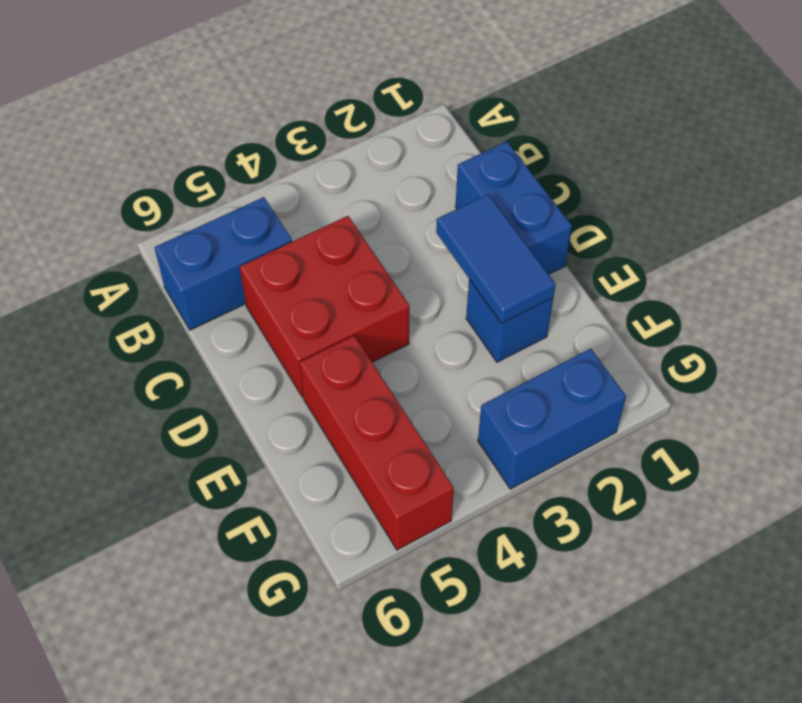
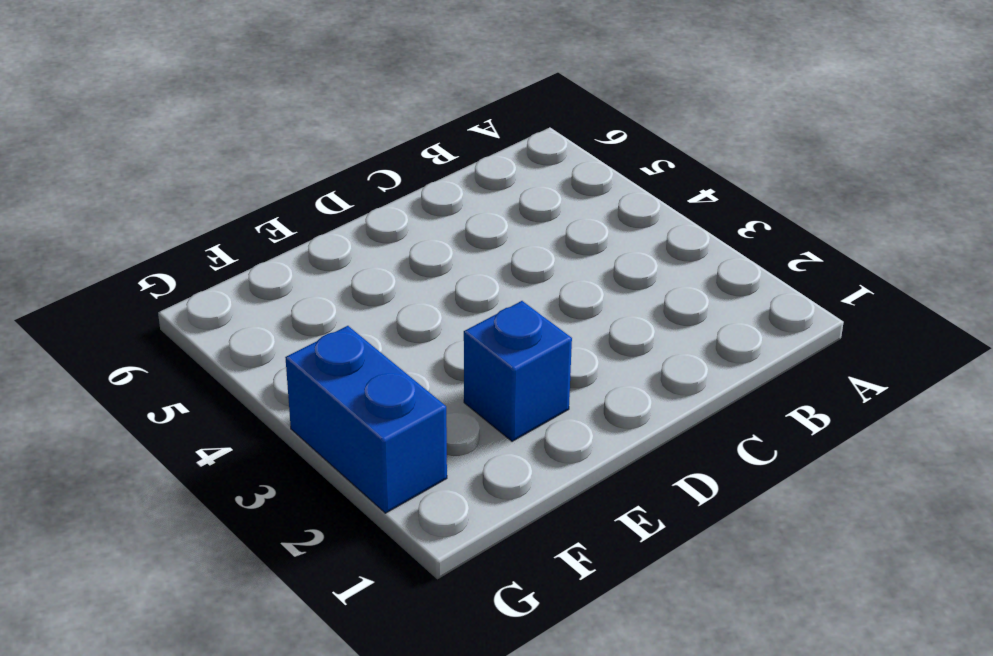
none -> blue brick B5:B6 level 1
none -> blue brick C1:D1 level 1

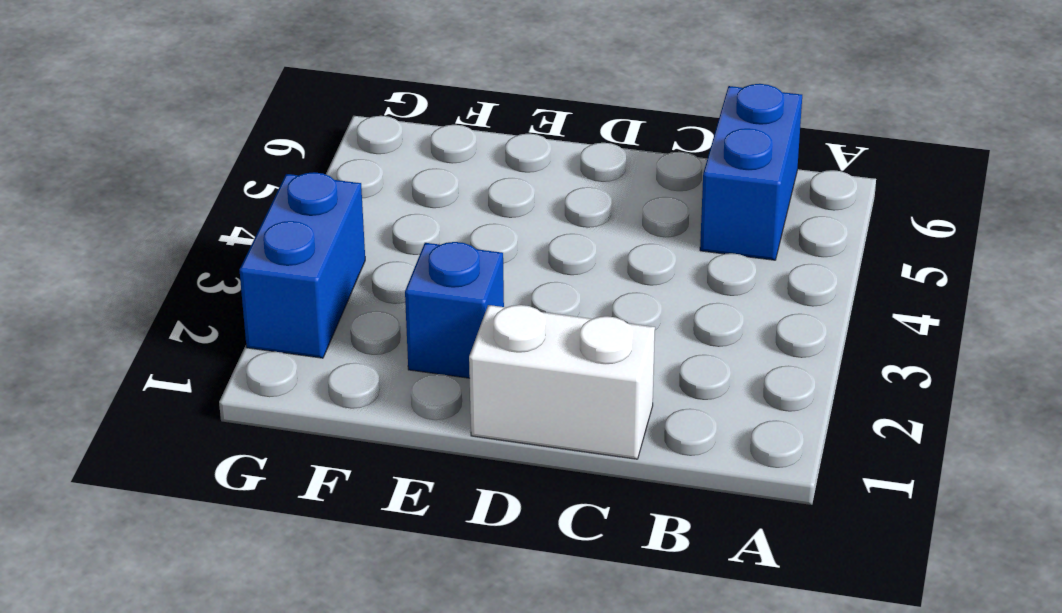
white brick C1:D1 level 1 -> blue brick C1:D1 level 1
none -> red brick C4:D5 level 1
none -> red brick E5:G5 level 1

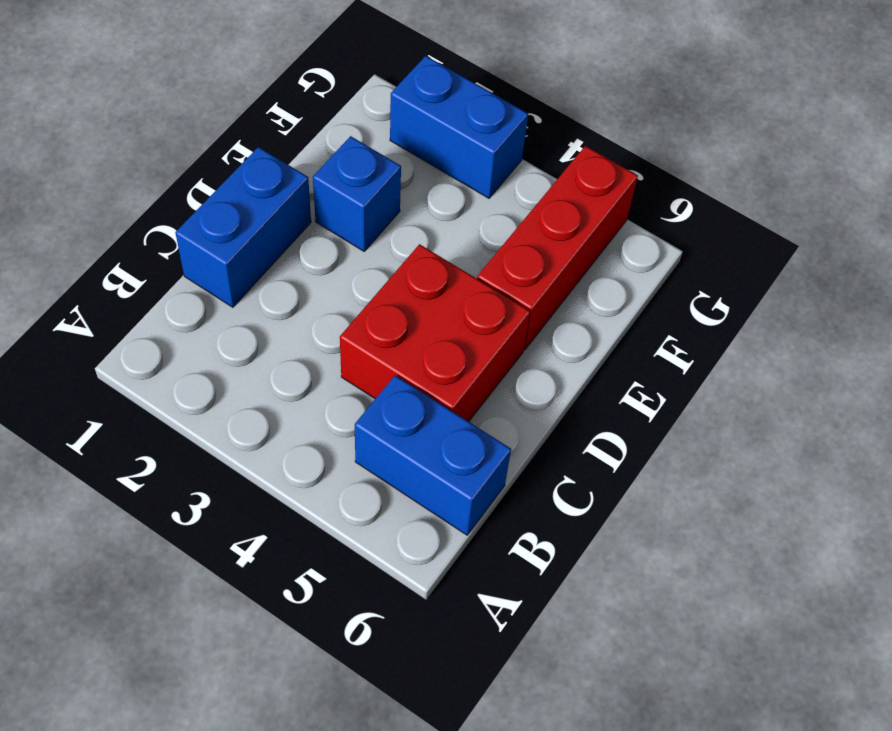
none -> blue tile D2:E2 level 2

